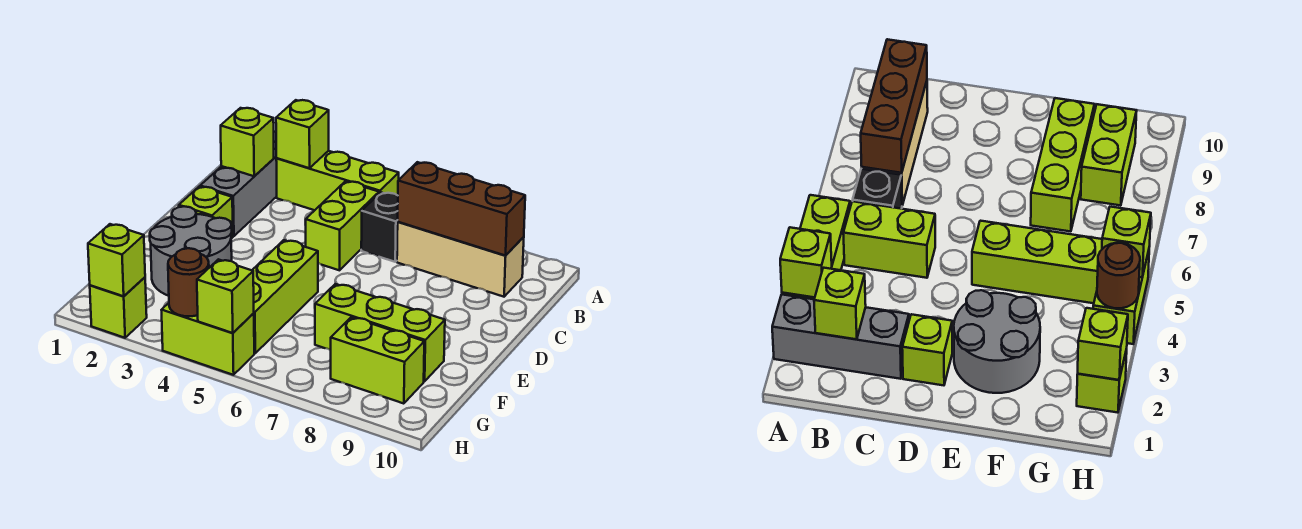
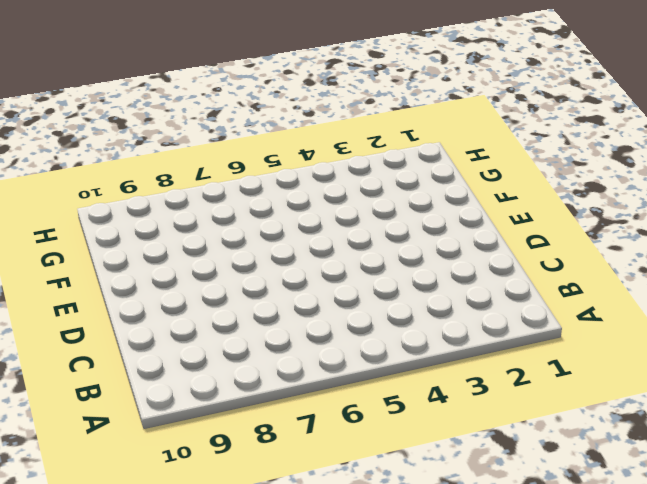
none -> grey brick A2:C2 level 1
none -> lime brick A3:A5 level 1
none -> lime brick B5:C5 level 1

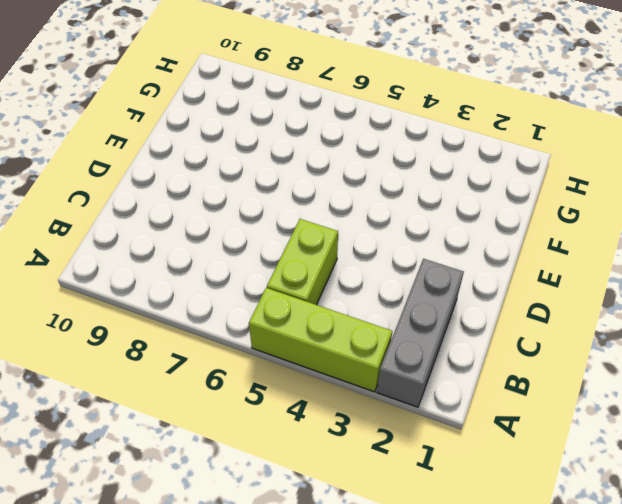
none -> black brick B6 level 1
none -> tan brick B7:B9 level 1
none -> lime brick D2 level 1

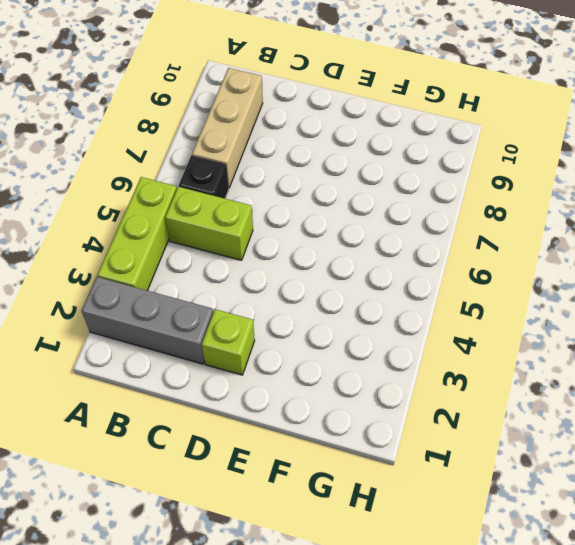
none -> grey round brick E2:F3 level 1
none -> lime brick E5:G5 level 1
none -> lime brick F7:F9 level 1

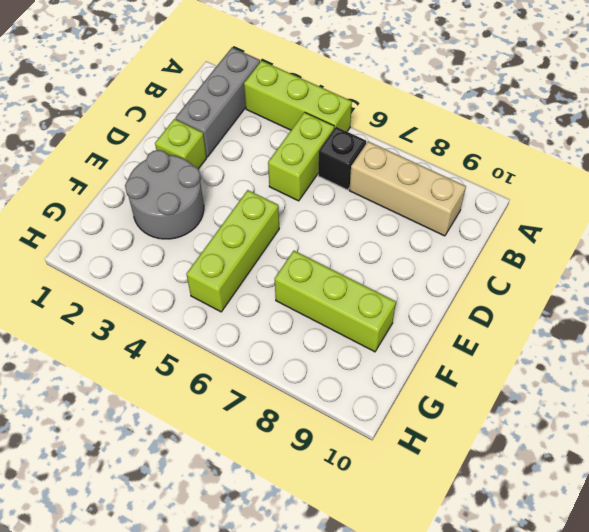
none -> lime brick G8:G9 level 1
none -> lime brick H2 level 1
none -> lime brick H4:H5 level 1

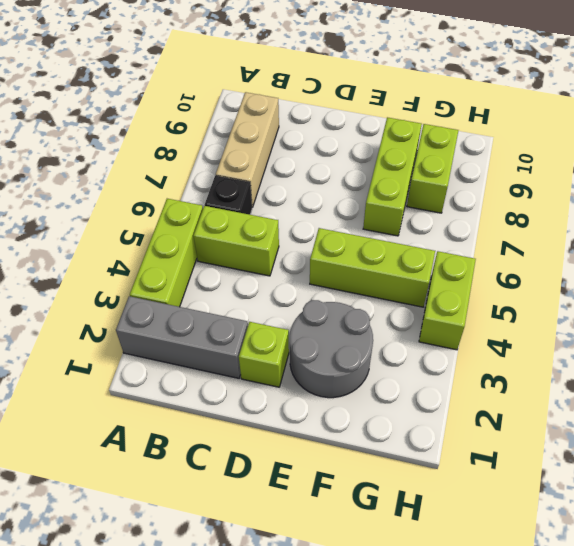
none -> lime brick H2 level 1
none -> lime brick A3 level 2
none -> lime brick B2 level 2

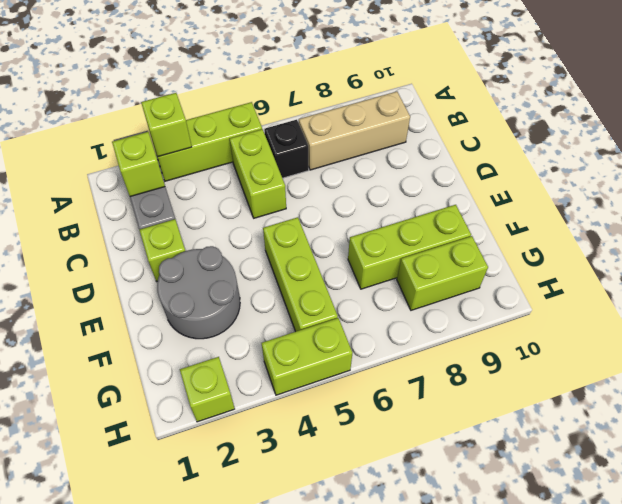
none -> brown brick B7:B9 level 2
none -> lime brick H2 level 2
none -> brown round brick H4 level 2

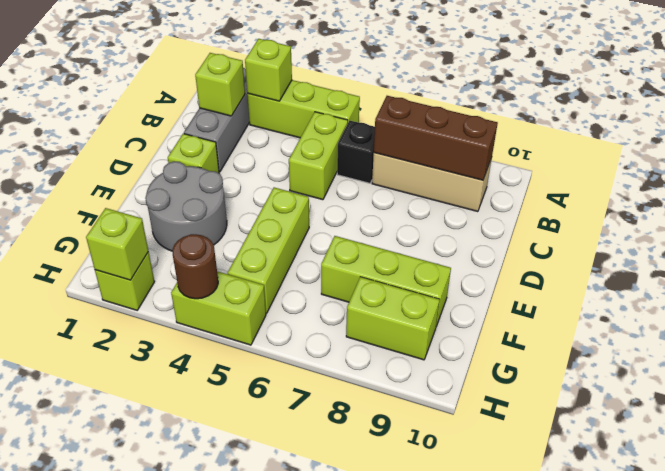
none -> lime brick H5 level 2

